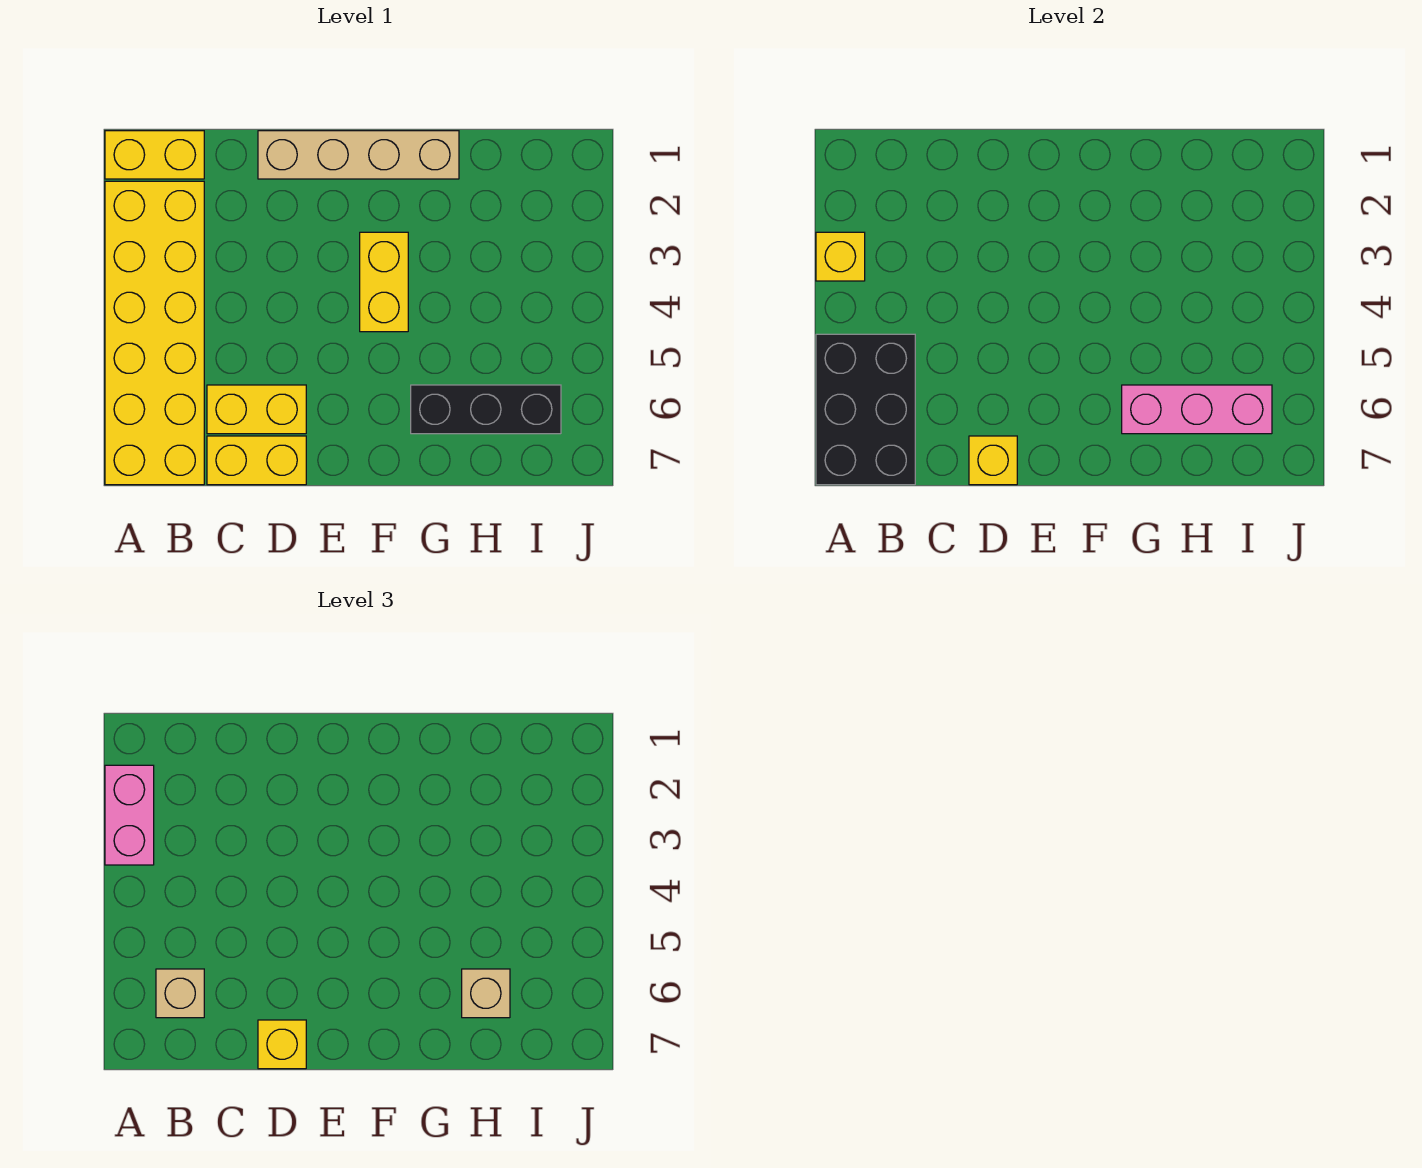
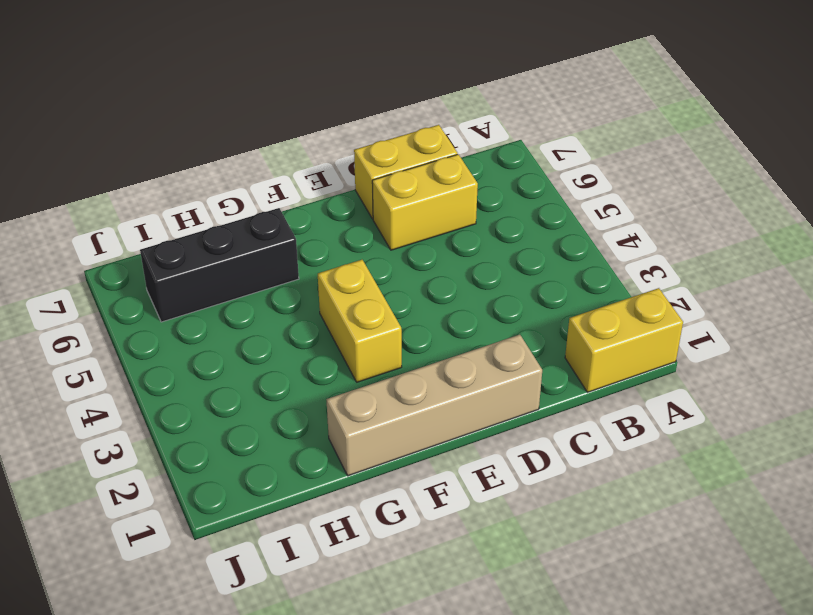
none -> yellow brick A2:B7 level 1
none -> yellow brick A3 level 2
none -> black brick A5:B7 level 2

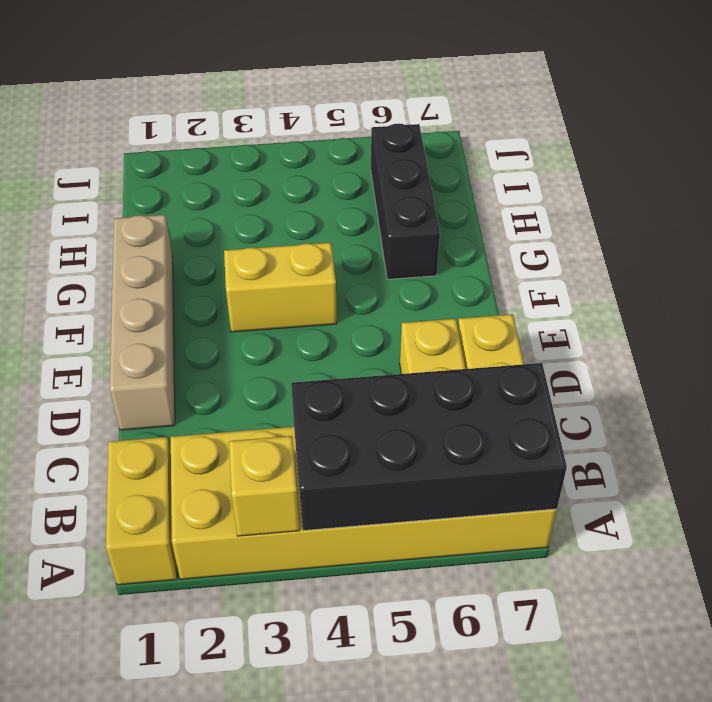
black brick A4:B7 level 2 -> black brick A5:B7 level 2
none -> yellow brick D7 level 2
none -> pink brick G6:I6 level 2
none -> pink brick A2:A3 level 3

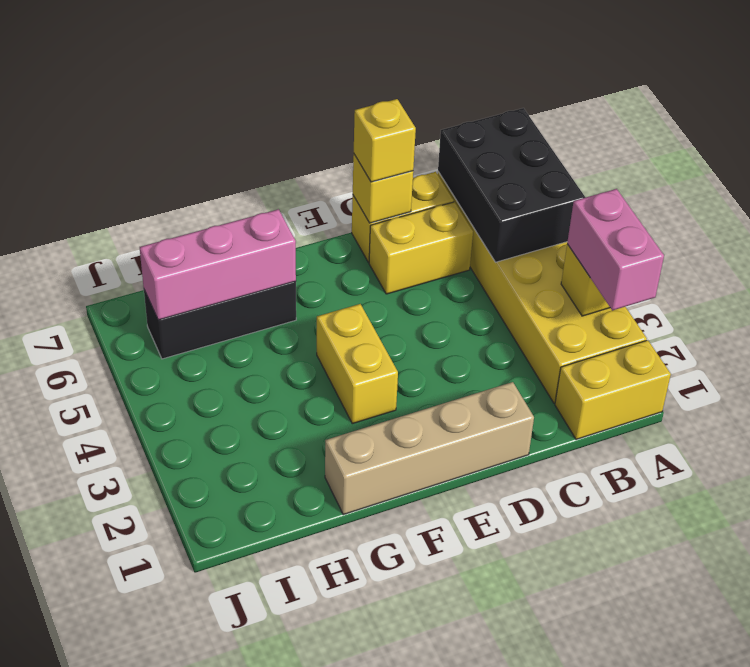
none -> tan brick B6 level 3
none -> tan brick H6 level 3

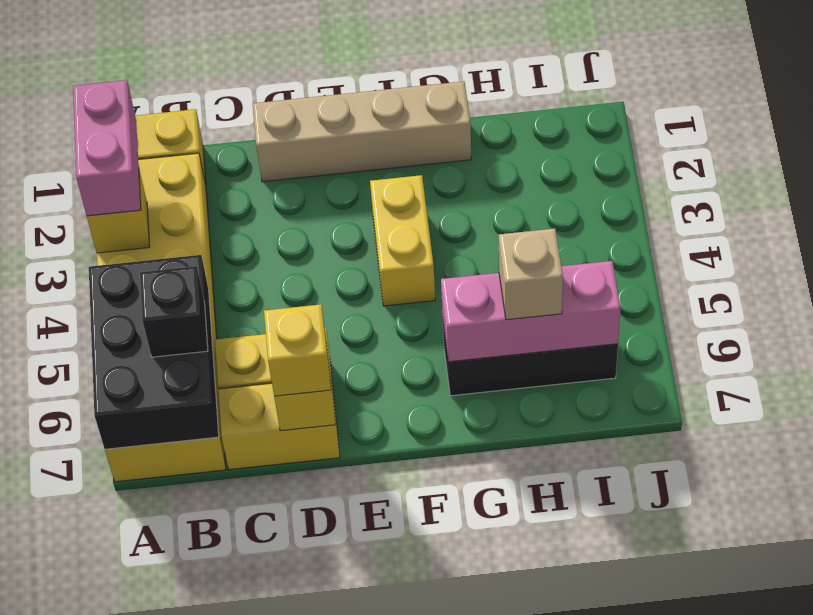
black brick B6 level 3 -> tan brick B6 level 3

